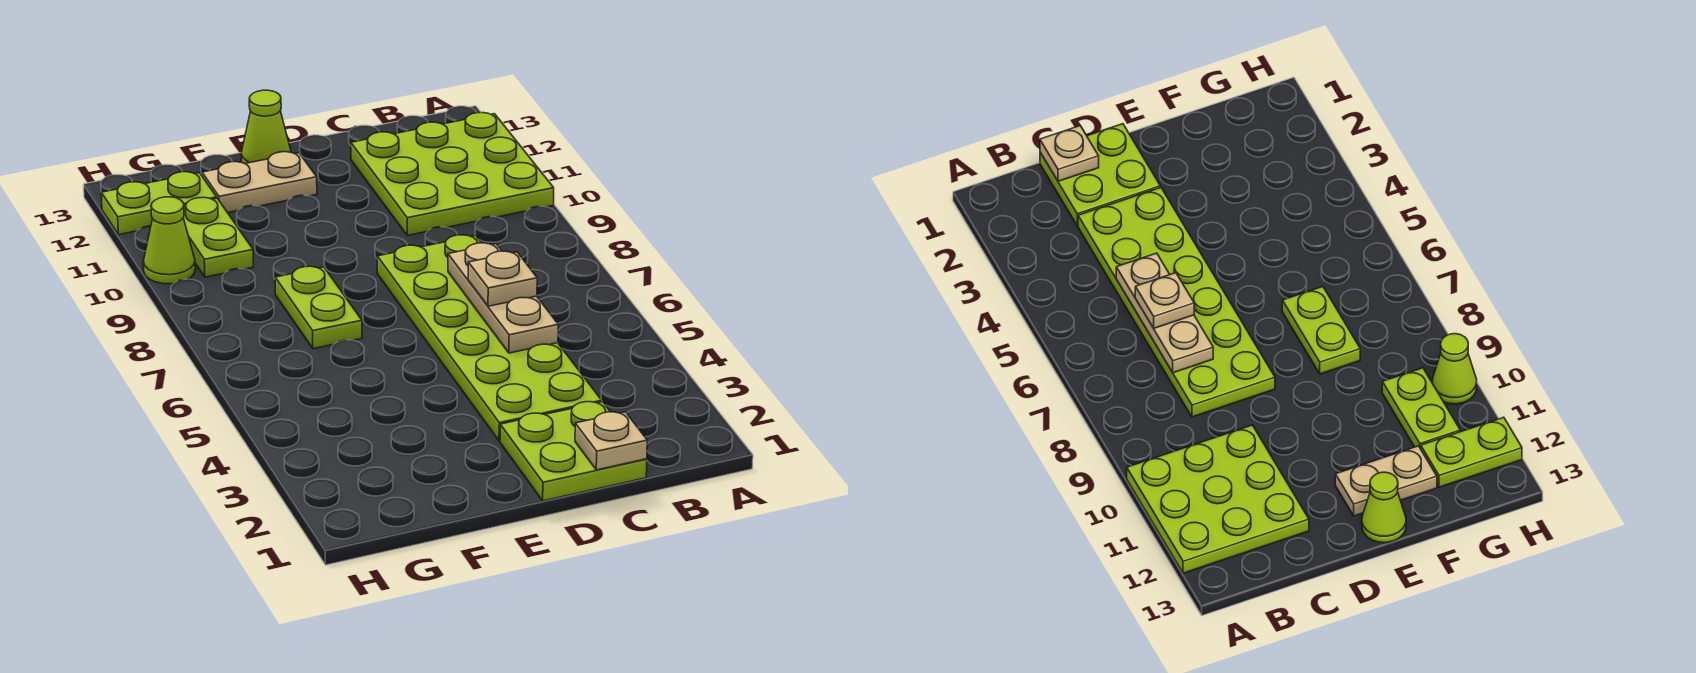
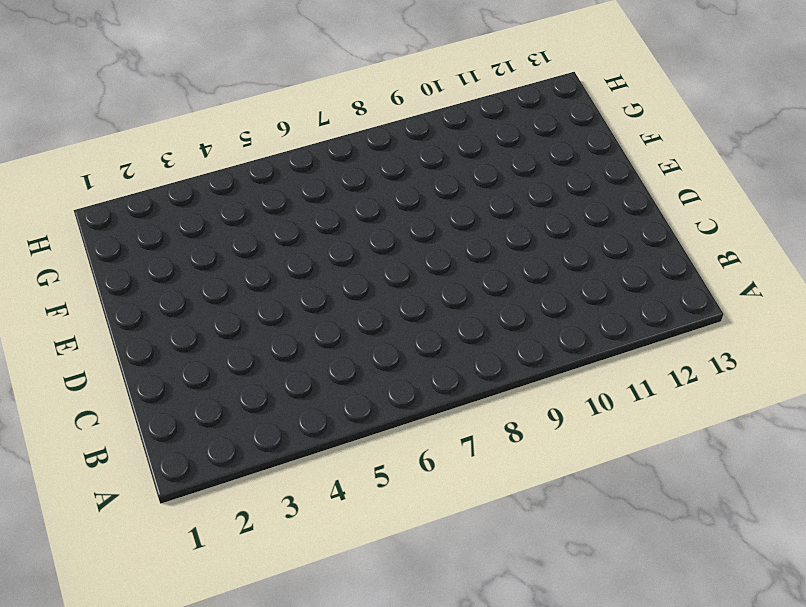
none -> lime plate A10:C12 level 1
none -> lime plate C1:D2 level 1
none -> lime plate C3:D8 level 1

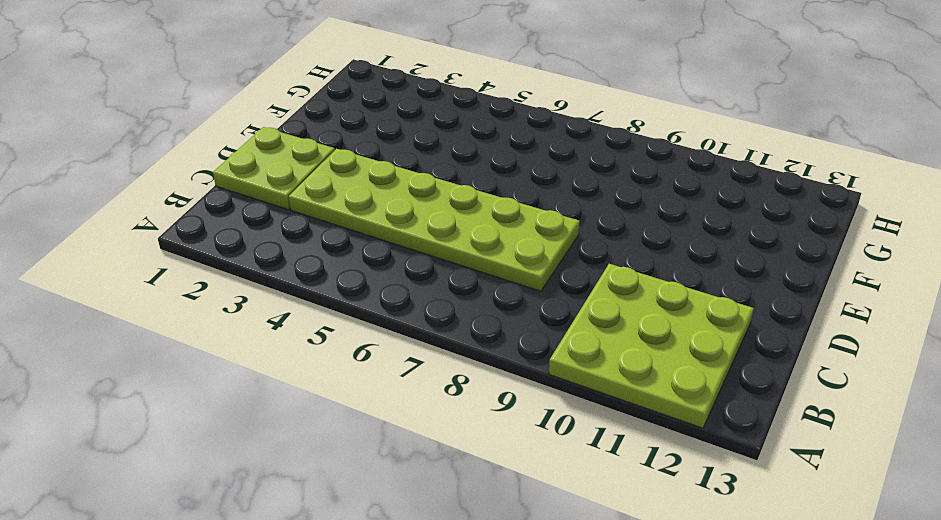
none -> tan plate E12:F12 level 1
none -> lime cone E13 level 1
none -> lime plate F7:F8 level 1

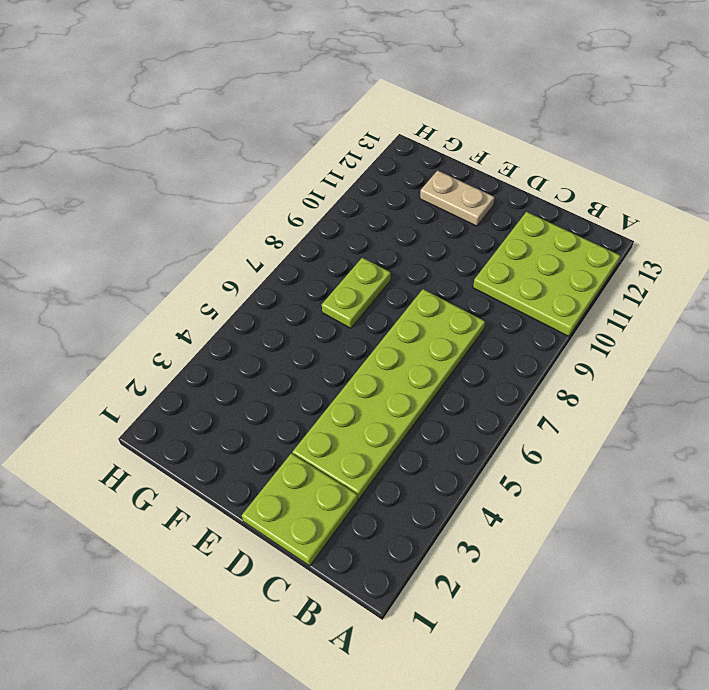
none -> lime cone E13 level 1
none -> lime plate G10:G11 level 1
none -> lime plate G12:H12 level 1

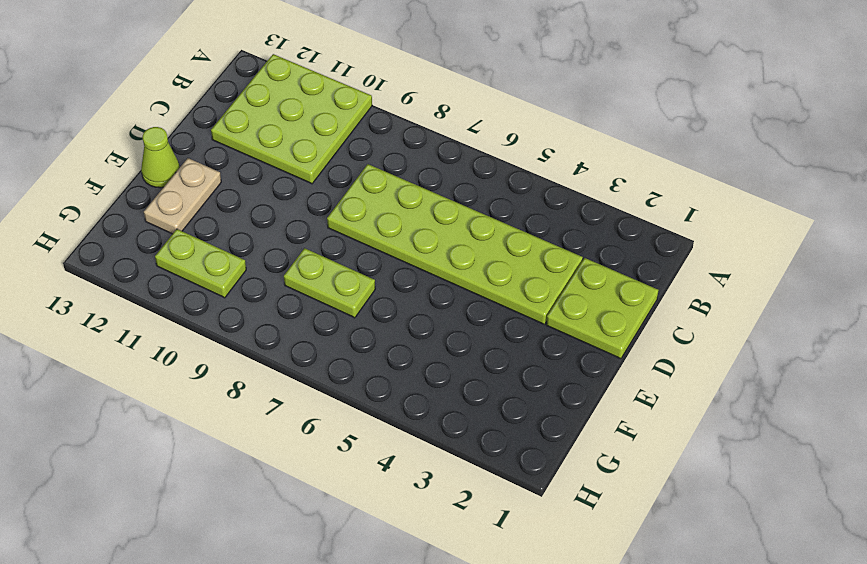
none -> lime plate G12:H12 level 1
none -> lime cone H10 level 1
none -> tan plate C1 level 2

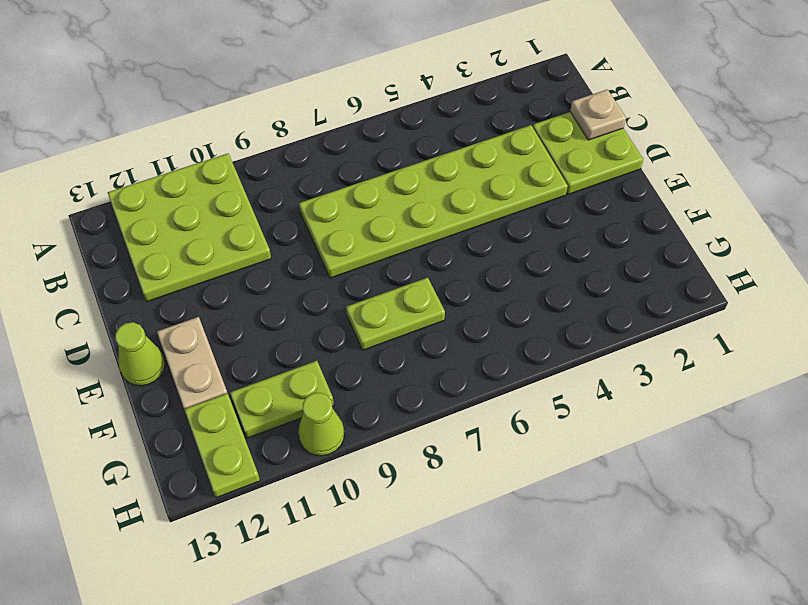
none -> tan plate C5:C7 level 2
none -> tan plate C6 level 3

